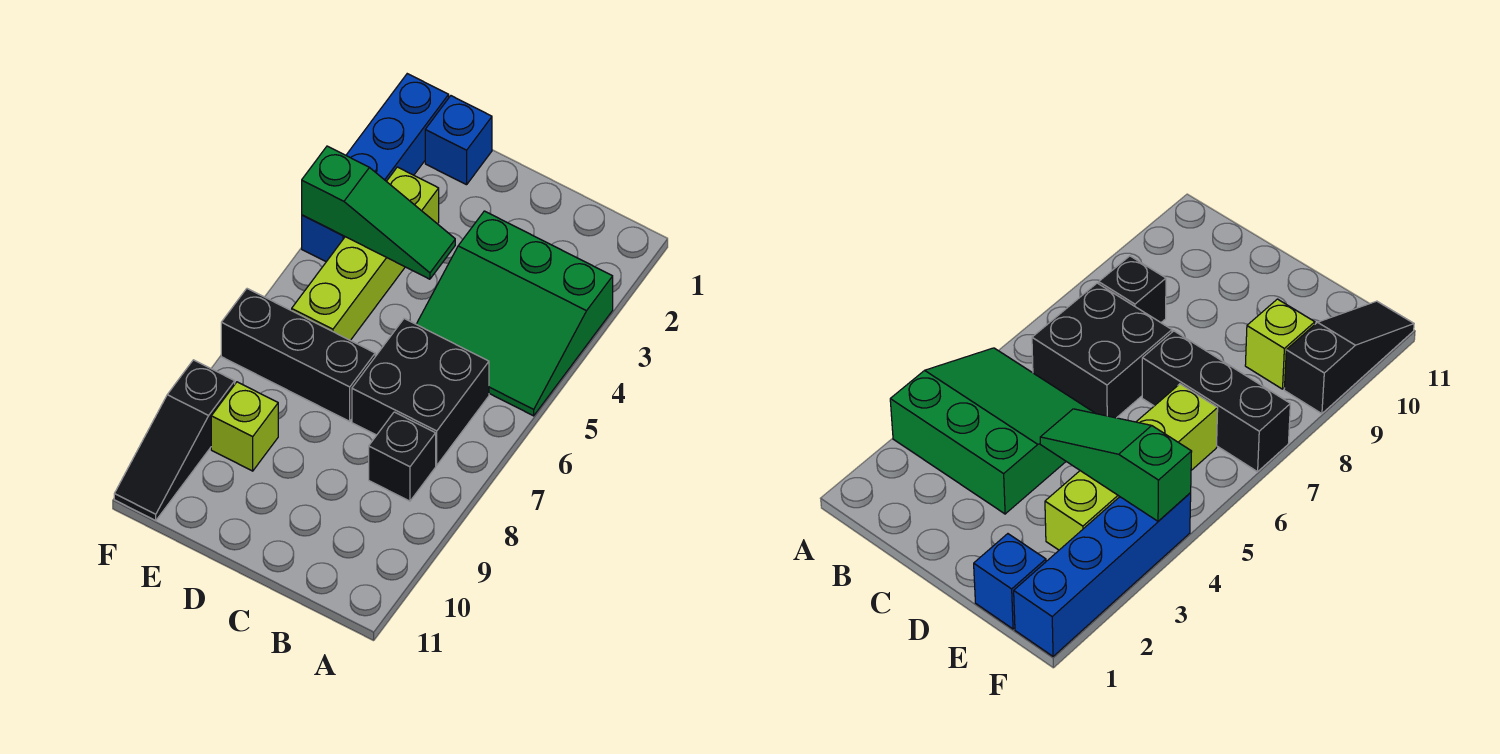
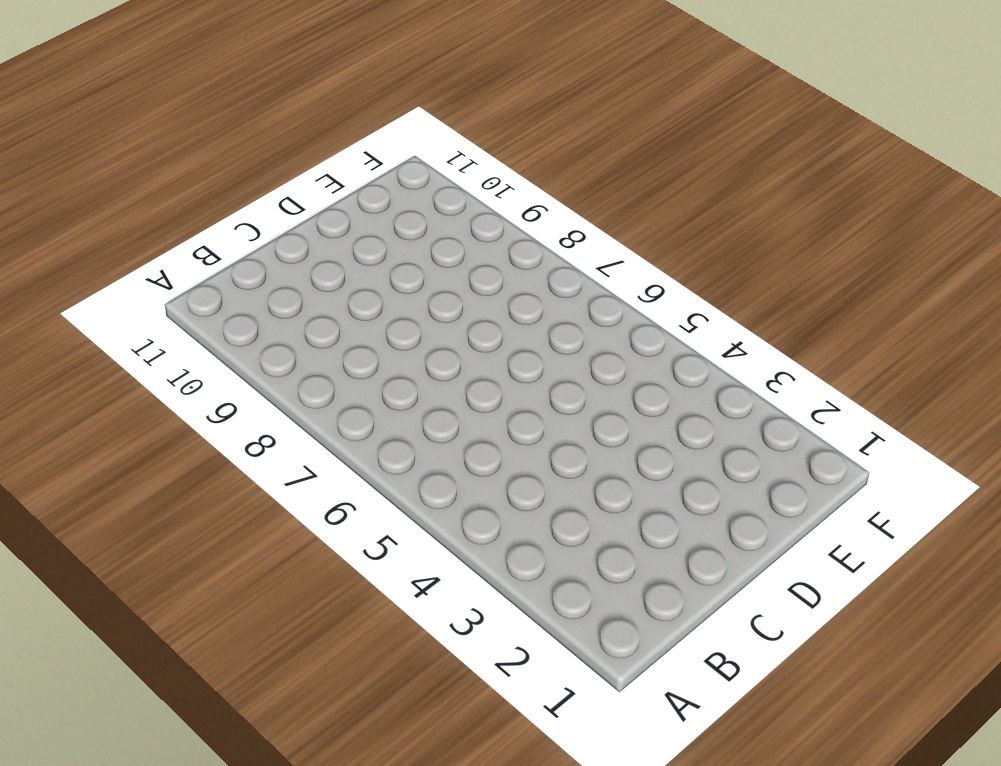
none -> green slope A3:C5 level 1 top 3
none -> black brick B6:C7 level 1

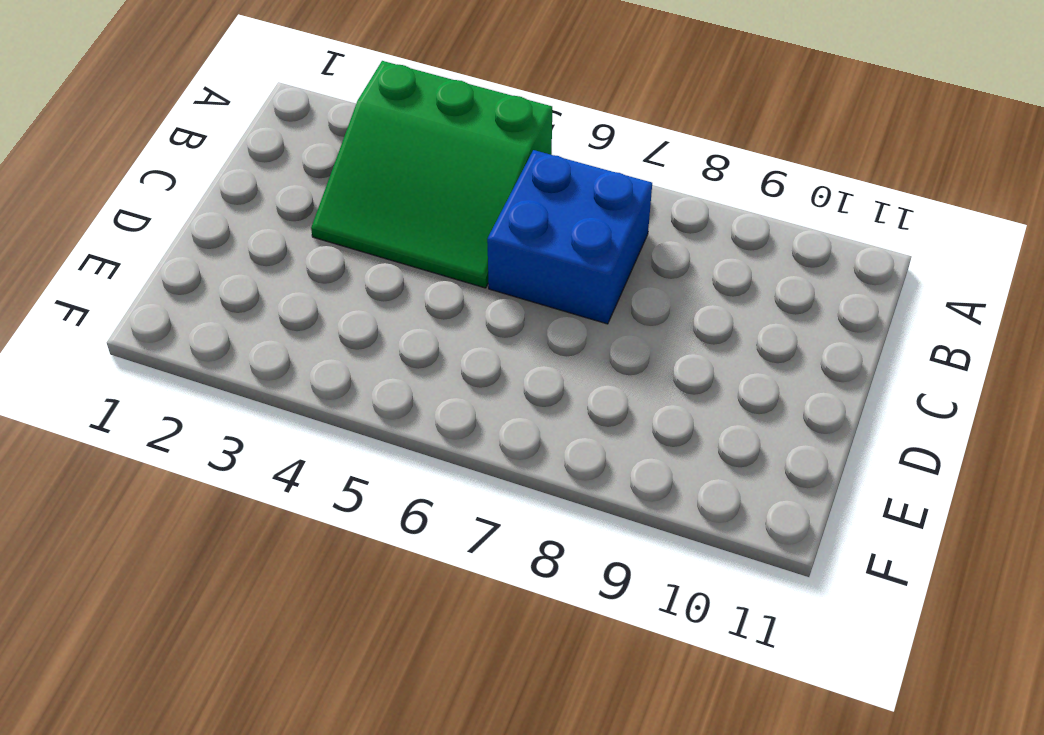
green slope A3:C5 level 1 top A -> green slope A3:C5 level 1 top 3
blue brick B6:C7 level 1 -> black brick B6:C7 level 1
none -> black brick B8 level 1
none -> black brick D7:F7 level 1

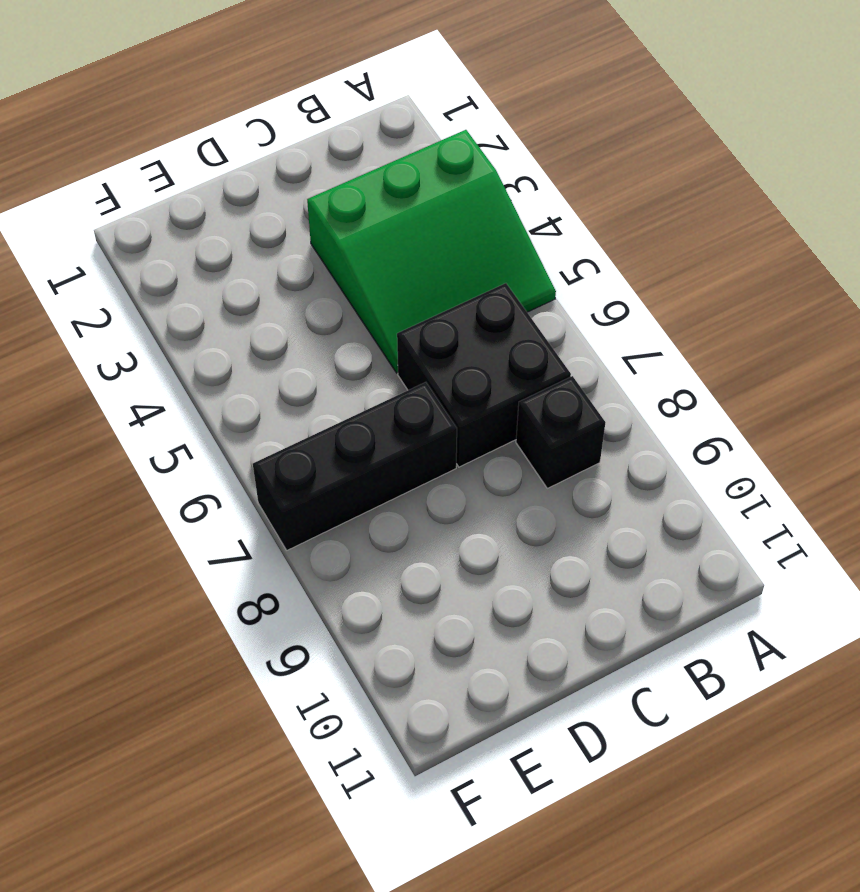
none -> blue brick E1 level 1
none -> lime brick E3:E6 level 1

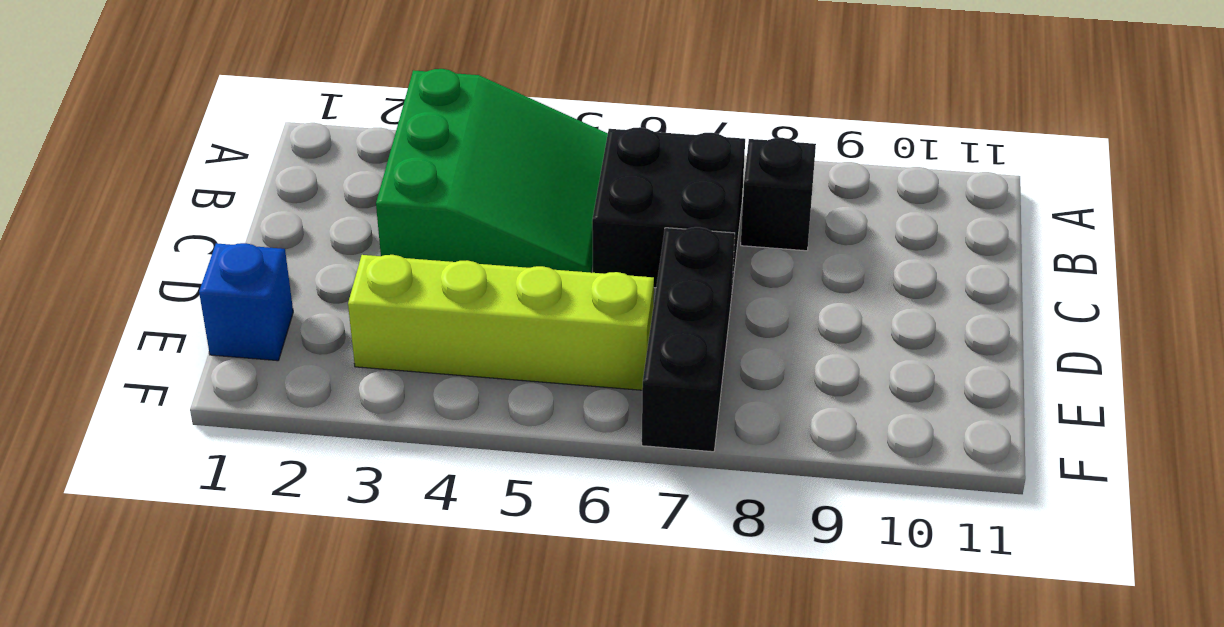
none -> lime brick E9 level 1
none -> blue brick F1:F4 level 1

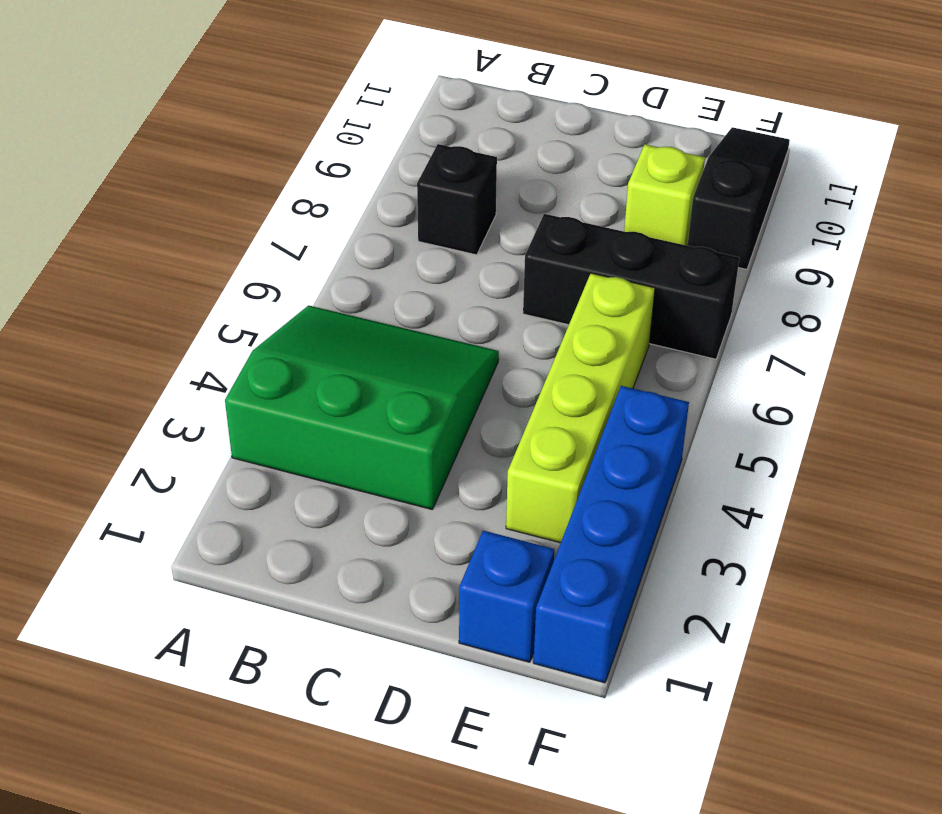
none -> black brick B6:C7 level 1
none -> green slope D4:F4 level 2 top F

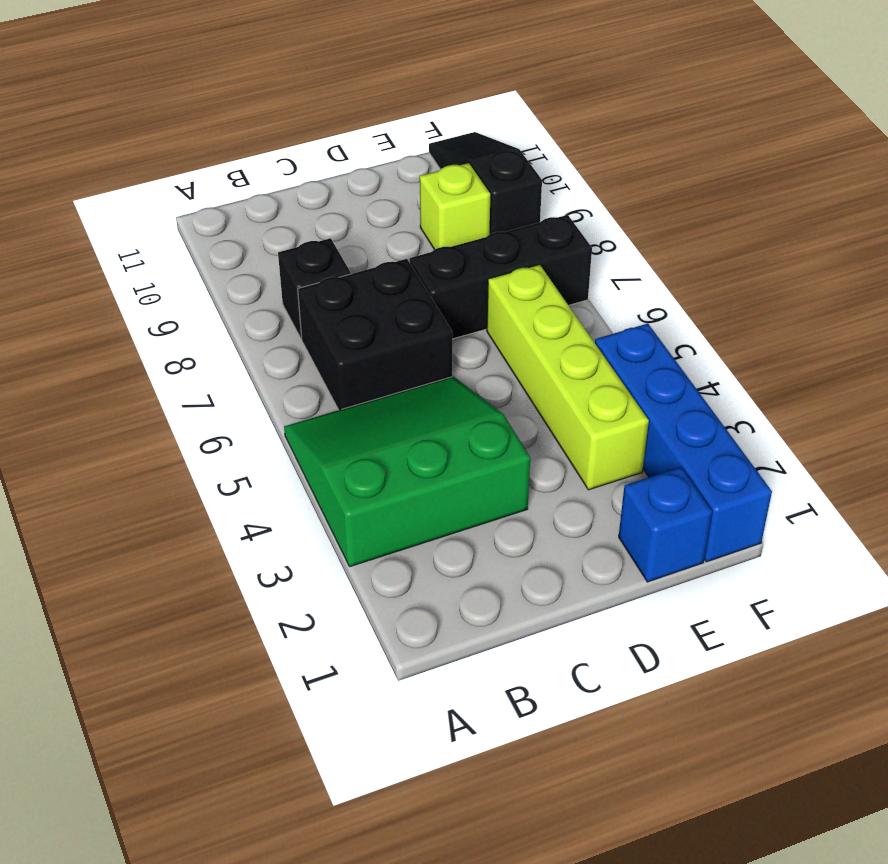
none -> green slope D4:F4 level 2 top F

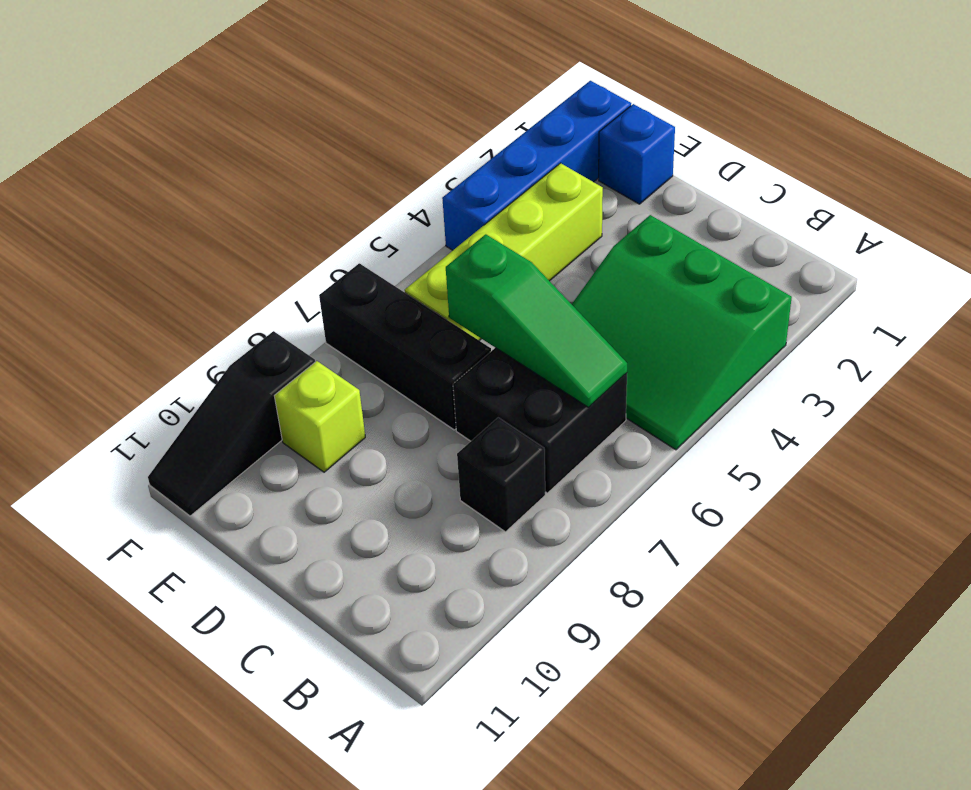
green slope B6:D6 level 2 top D -> green slope D4:F4 level 2 top F

